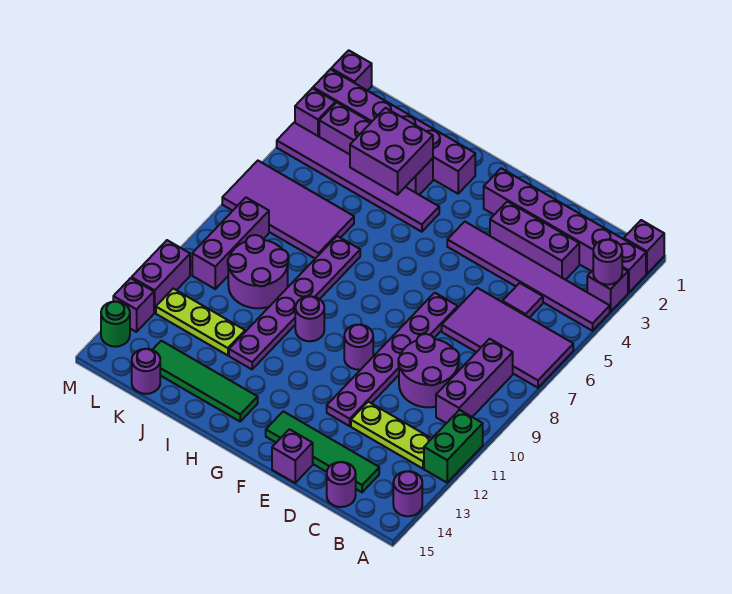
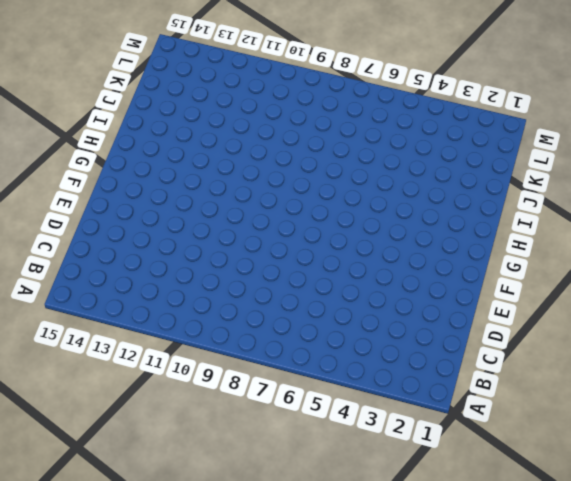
none -> purple brick A1 level 1
none -> purple brick A2:F2 level 1
none -> purple brick A3 level 1
none -> purple tile A4:F4 level 1

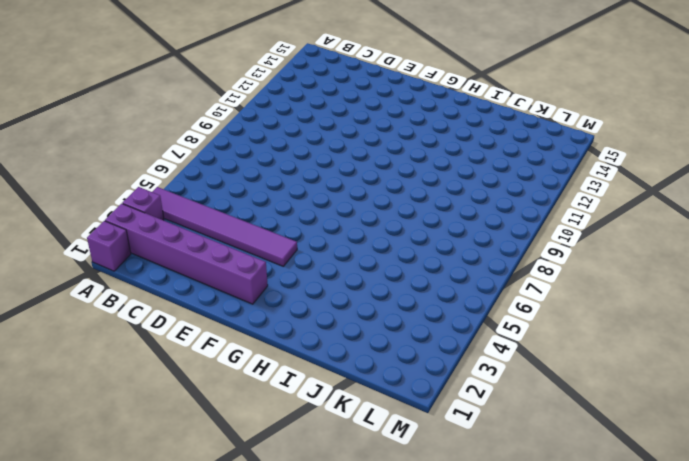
none -> purple tile A6:D7 level 1
none -> green brick A11:A12 level 1
none -> purple round brick A14 level 1
none -> purple brick B8:B10 level 1

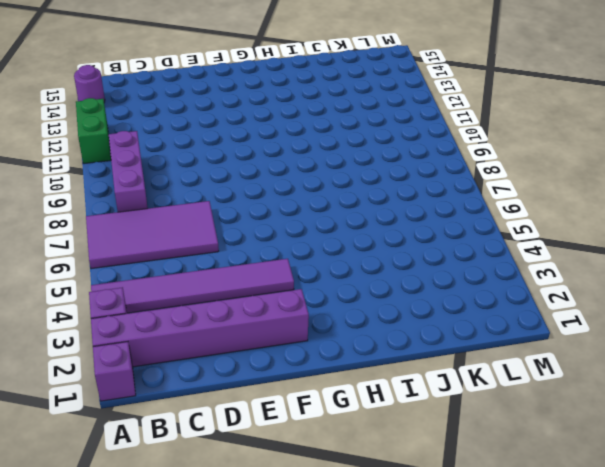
none -> lime plate B12:D12 level 1
none -> purple brick C3:E3 level 1
none -> purple tile C5 level 1
none -> purple round brick C9:D10 level 1

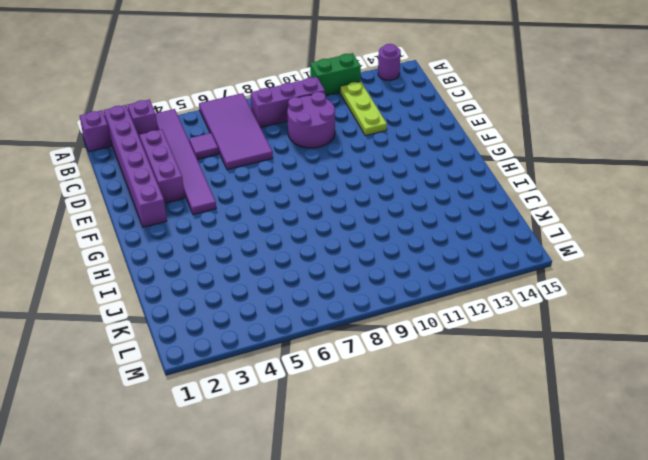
none -> green tile C14:F14 level 1
none -> purple round brick C15 level 1
none -> purple plate E7:E12 level 1
none -> purple brick E15 level 1

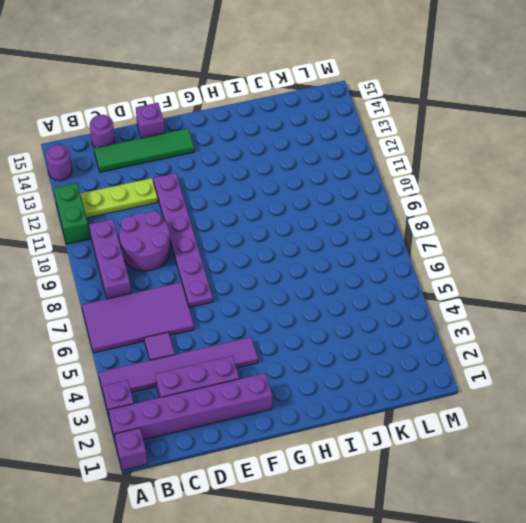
none -> purple round brick F10 level 1
none -> purple brick H2:M2 level 1
none -> purple tile H4:M4 level 1
none -> purple round brick H10 level 1

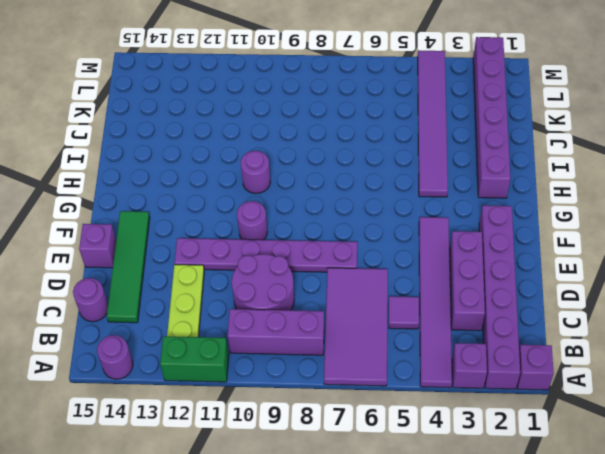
none -> green tile H14:K14 level 1
none -> purple brick I3:L3 level 1
none -> purple plate I7:I12 level 1
none -> purple tile J6:M7 level 1

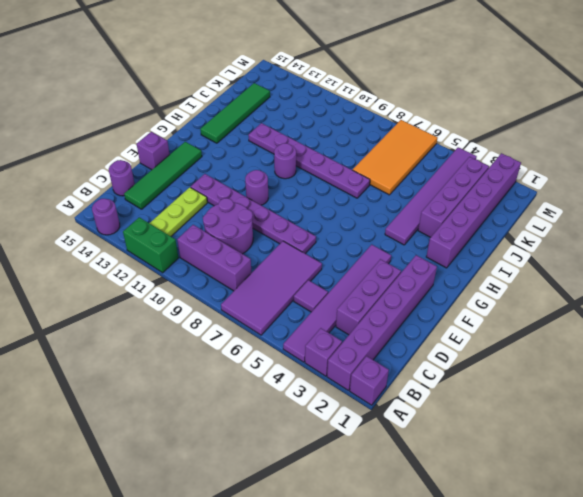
orange tile J6:M7 level 1 -> purple tile J6:M7 level 1
none -> purple round brick J9:K10 level 1
none -> lime plate J12:L12 level 1
none -> purple round brick K15 level 1
none -> purple brick L8:L10 level 1

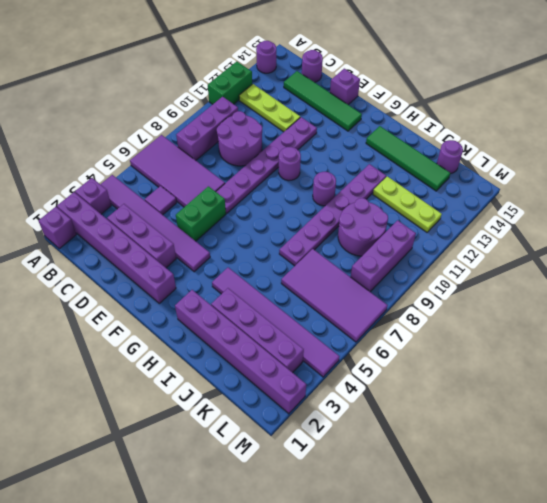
green brick E5:E6 level 1 -> none
none -> purple brick M1 level 1
none -> purple brick M3 level 1
none -> purple brick M11:M12 level 1
none -> purple brick M13 level 1

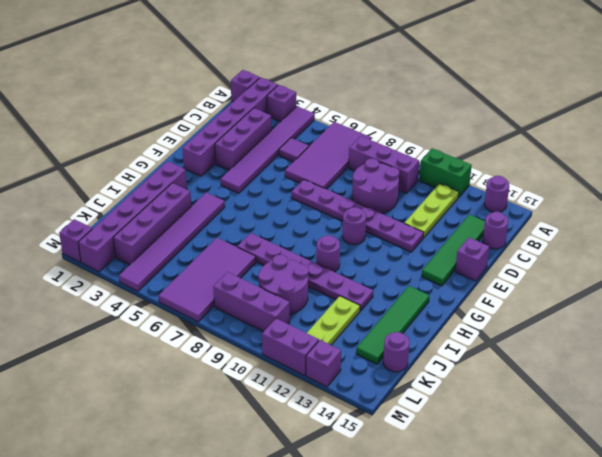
none -> purple brick M3 level 1
none -> green round brick M14 level 1
none -> purple round brick A3 level 2
none -> purple brick I3:J4 level 2

